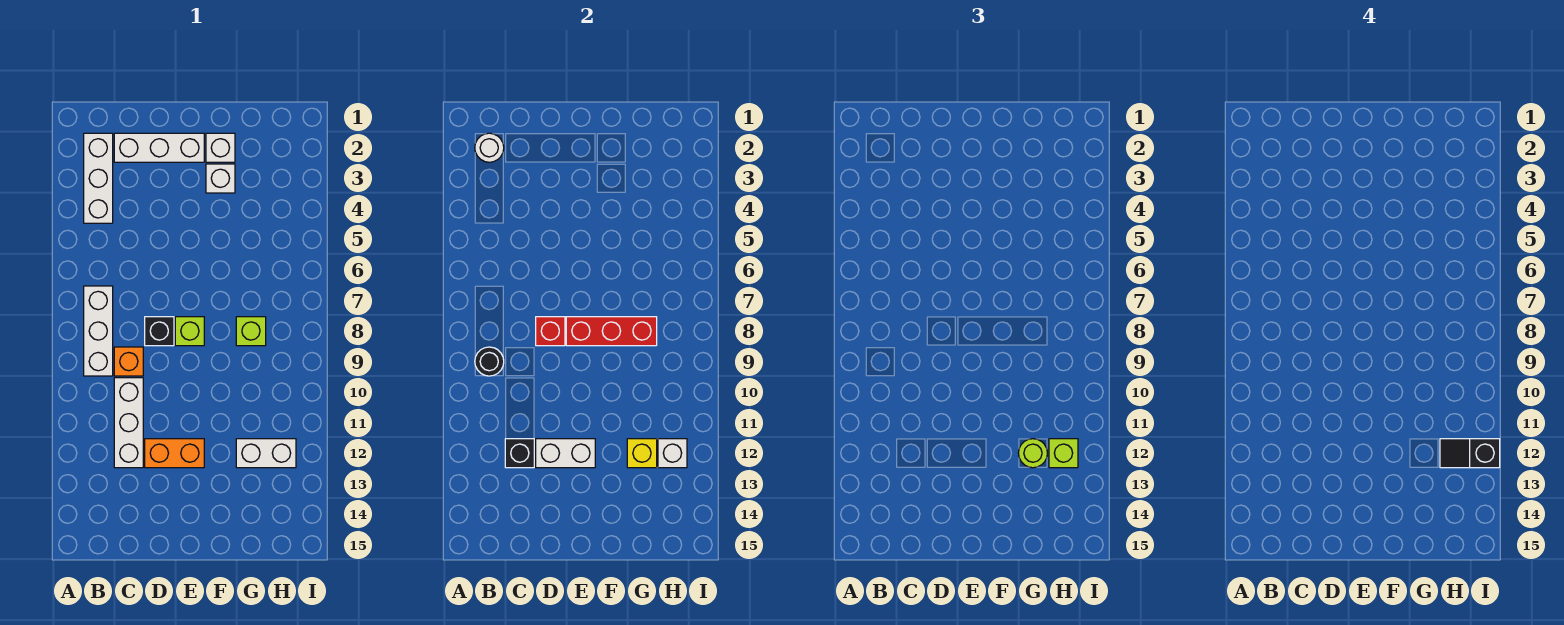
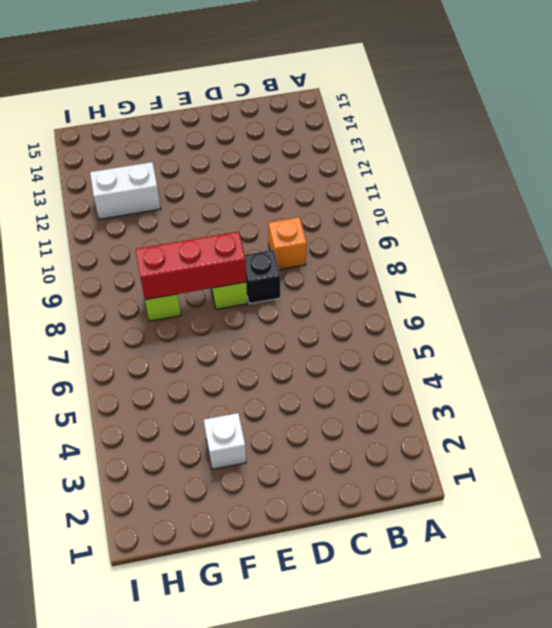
none -> white brick B2:B4 level 1
none -> white brick B7:B9 level 1
none -> white brick C2:E2 level 1

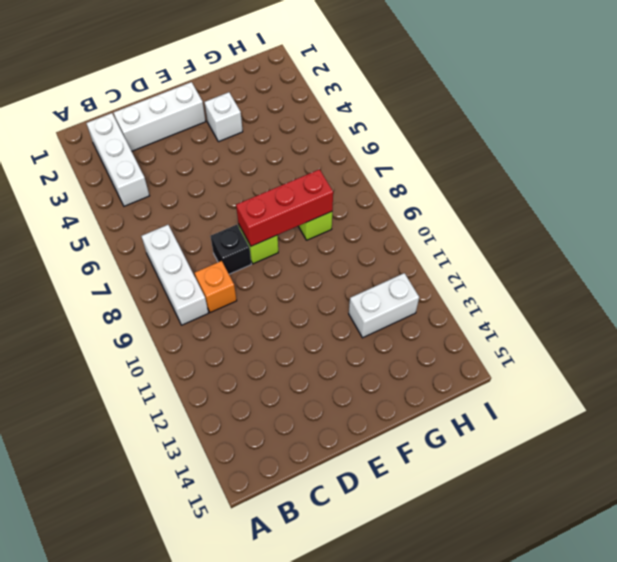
none -> white brick C10:C12 level 1
none -> orange brick D12:E12 level 1
none -> white brick F2 level 1

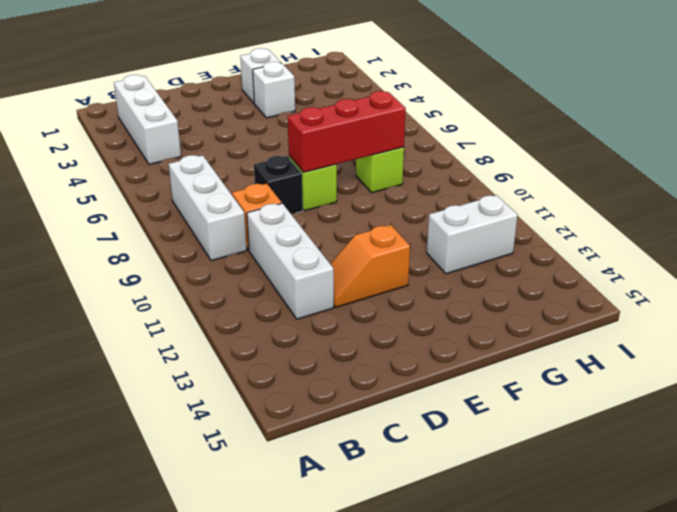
orange slope D12:E12 level 1 top E -> orange brick D12:E12 level 1
none -> white brick C2:E2 level 1
none -> white round brick B2 level 2
none -> black round brick B9 level 2

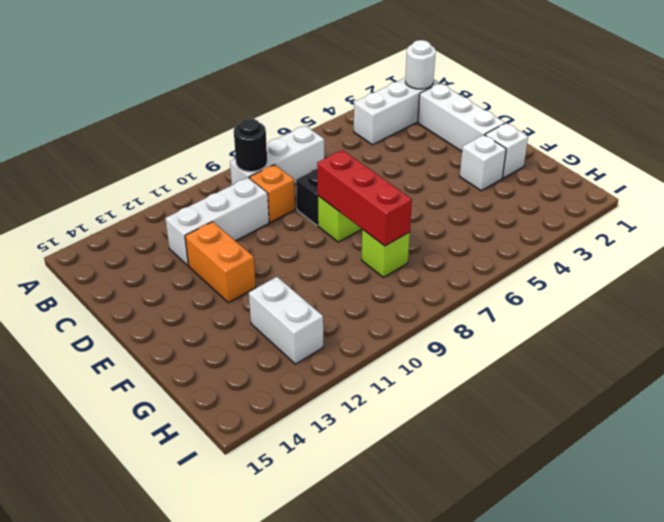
none -> black brick C12 level 2
none -> red brick D8 level 2
none -> white brick D12:E12 level 2

